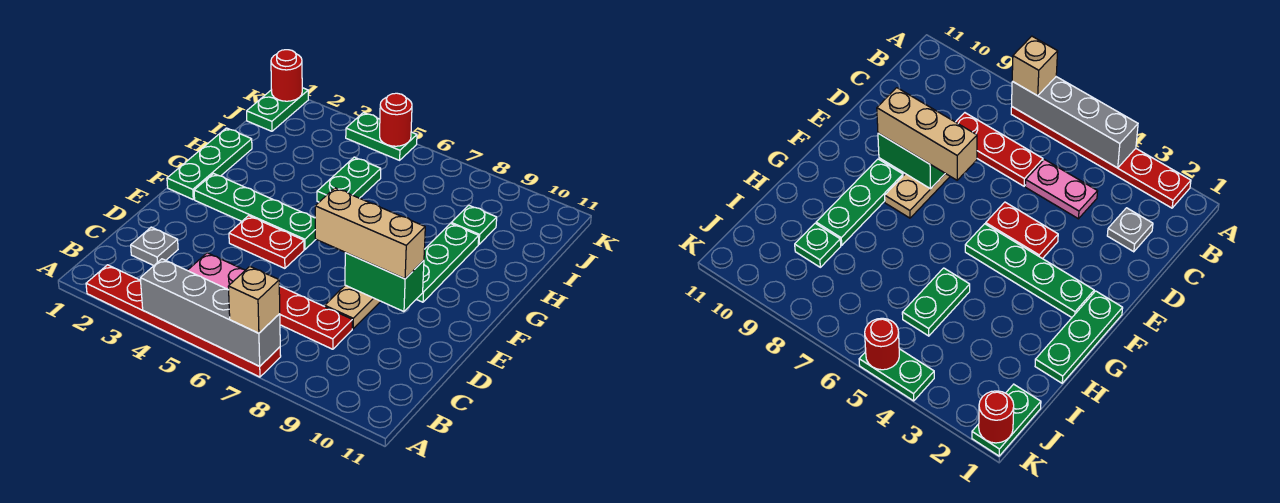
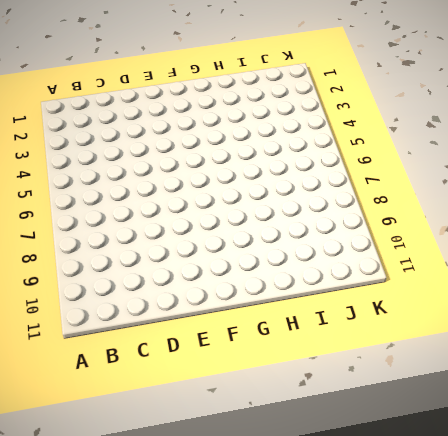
none -> red plate A2:A7 level 1
none -> grey plate C2 level 1
none -> pink plate C4:C5 level 1

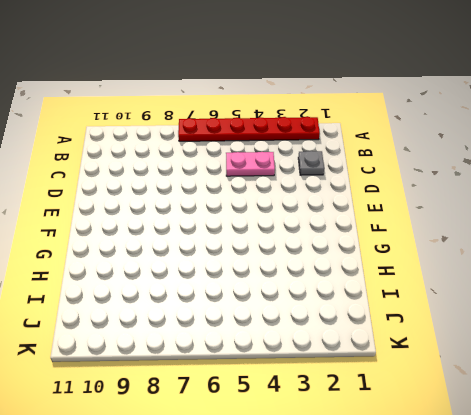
none -> red plate C6:C8 level 1
none -> tan plate D8:F8 level 1
none -> red plate E4:E5 level 1

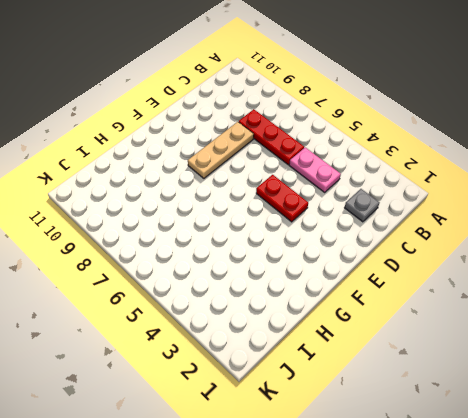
none -> red plate A2:A7 level 1
none -> green plate F1:H1 level 1
none -> green plate F2:F5 level 1

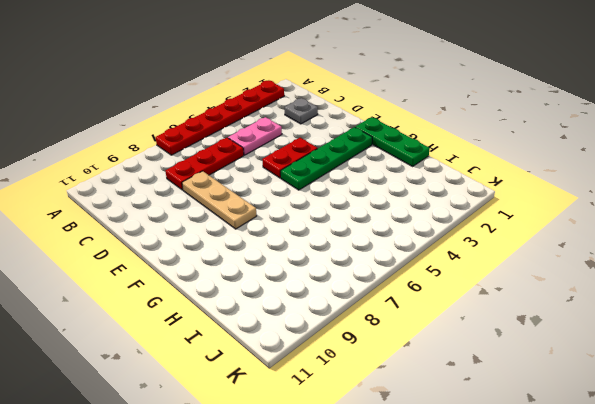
none -> green plate F9:H9 level 1
none -> green plate H5:I5 level 1
none -> green plate I9 level 1

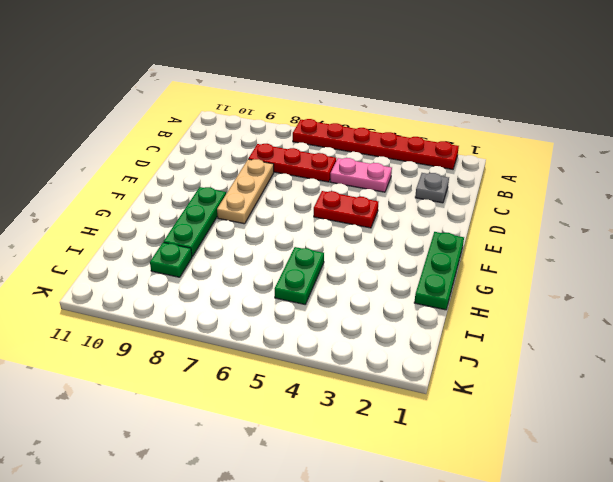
none -> green plate F2:F5 level 1
none -> green plate J1:K1 level 1
none -> green plate K4:K5 level 1

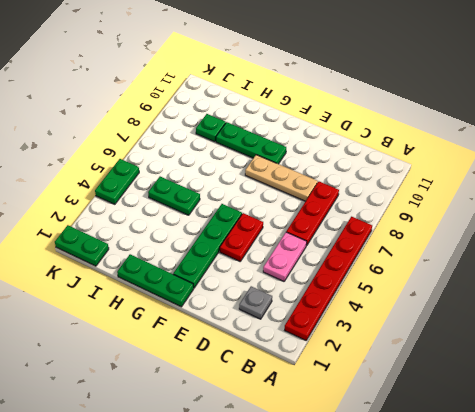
none -> grey brick A4:A7 level 2
none -> green brick E8:E9 level 2
none -> red round brick K1 level 2

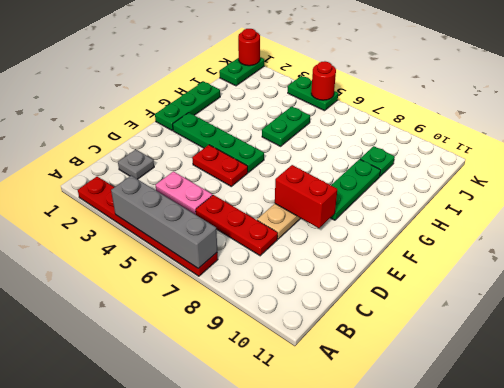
red brick E8:E9 level 2 -> green brick E8:E9 level 2
none -> tan brick A7 level 3
none -> tan brick E7:E9 level 3

